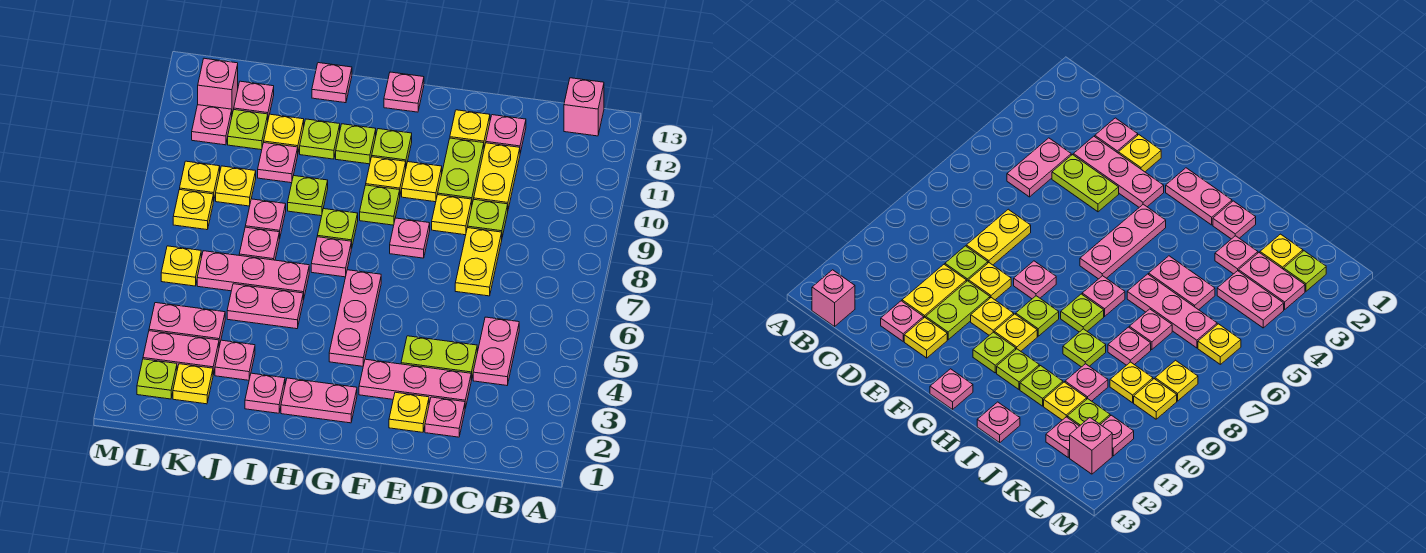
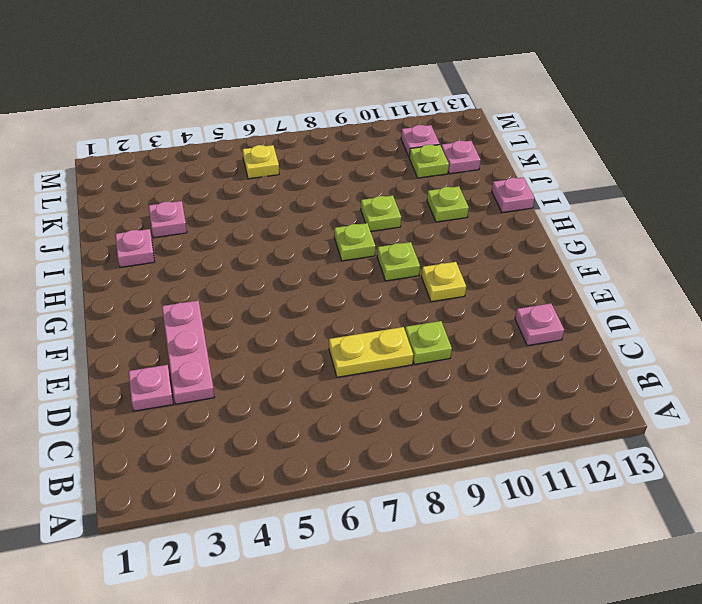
none -> pink brick B13 level 1
none -> pink plate C4:C5 level 1
none -> lime plate D4:E4 level 1
none -> yellow plate D10:D11 level 1

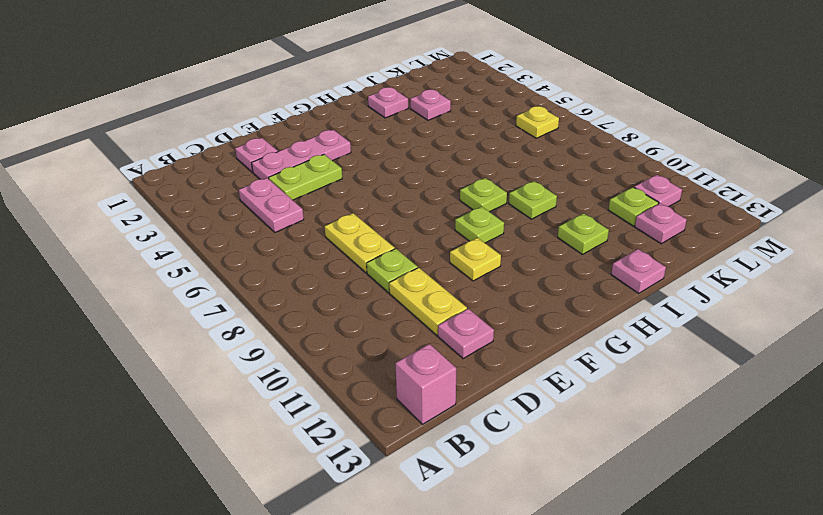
none -> yellow plate E2 level 1
none -> yellow plate E9 level 1
none -> lime plate E10:E11 level 1
none -> yellow plate E12 level 1

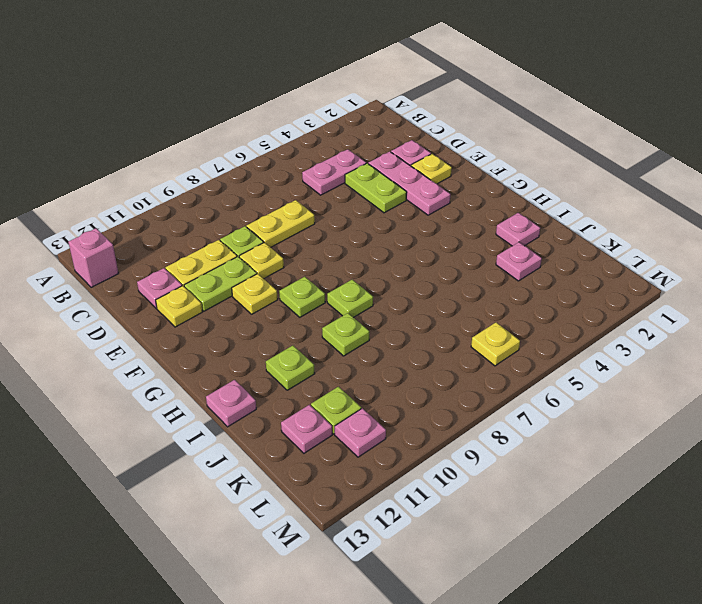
none -> pink plate F8 level 1
none -> pink plate G2:H2 level 1
none -> pink plate G4:G6 level 1
none -> yellow plate G10 level 1

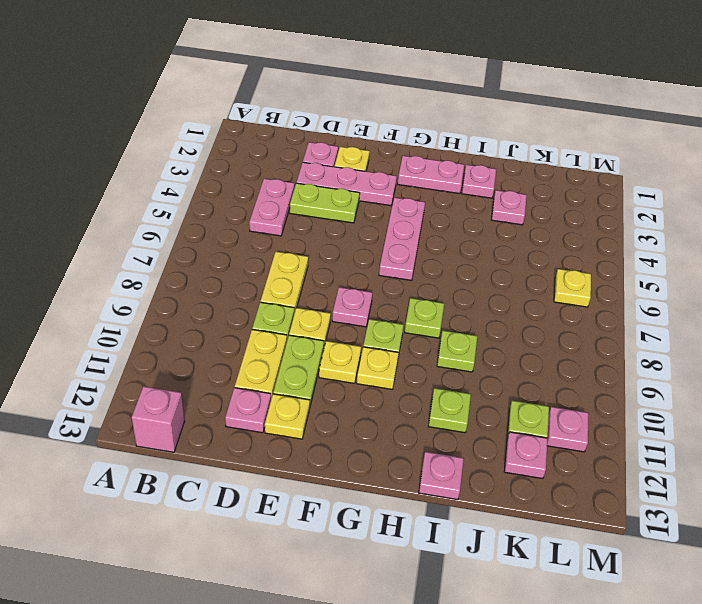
none -> lime plate G11 level 1
none -> pink plate G13 level 1
none -> pink plate H7 level 1
none -> lime plate H11 level 1

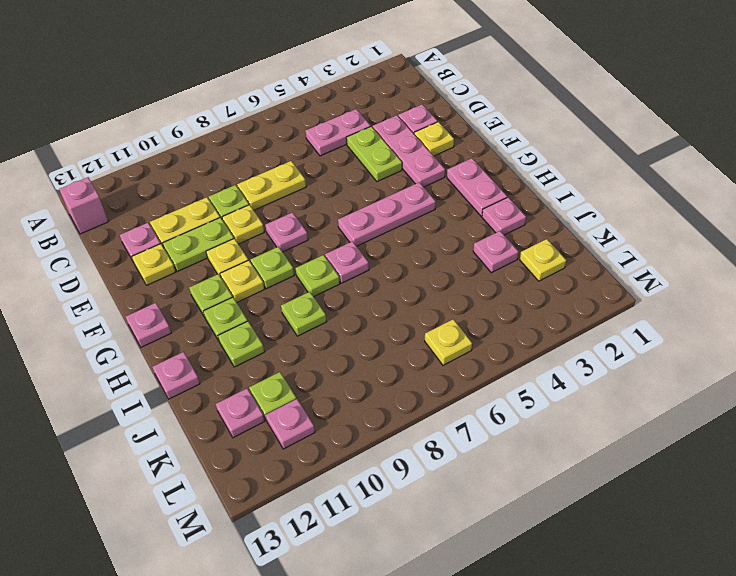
none -> pink plate I5:J5 level 1
none -> pink plate I6:K6 level 1
none -> pink plate J7 level 1
none -> pink plate J8 level 1

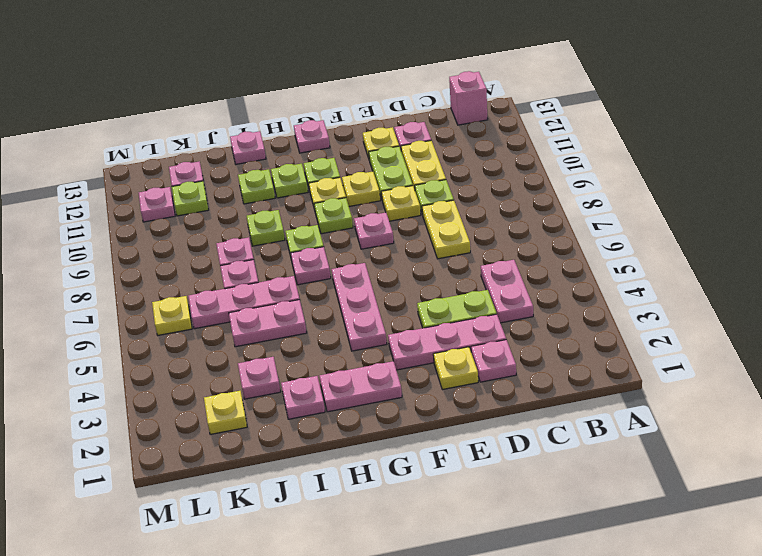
none -> pink plate J10 level 1
none -> yellow plate J11 level 1
none -> pink plate K3:L3 level 1
none -> pink plate K4:L4 level 1

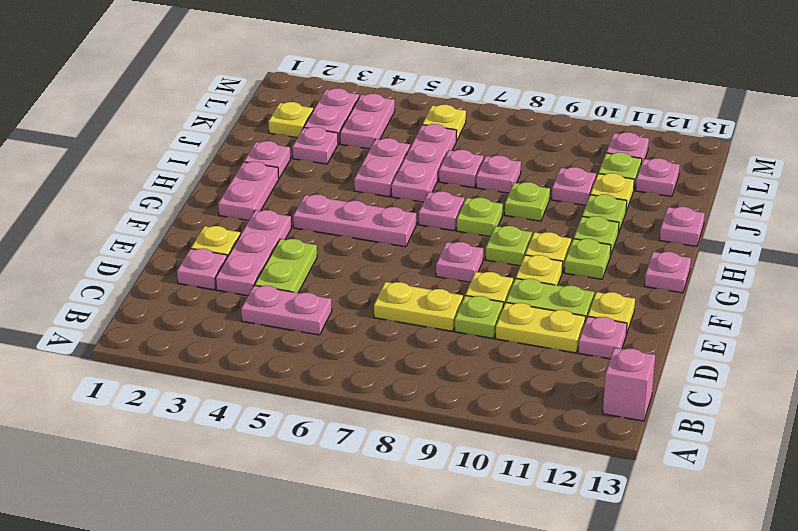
none -> yellow plate K9 level 1
none -> lime plate L2 level 1
none -> yellow plate L8 level 1
none -> yellow plate L9 level 1

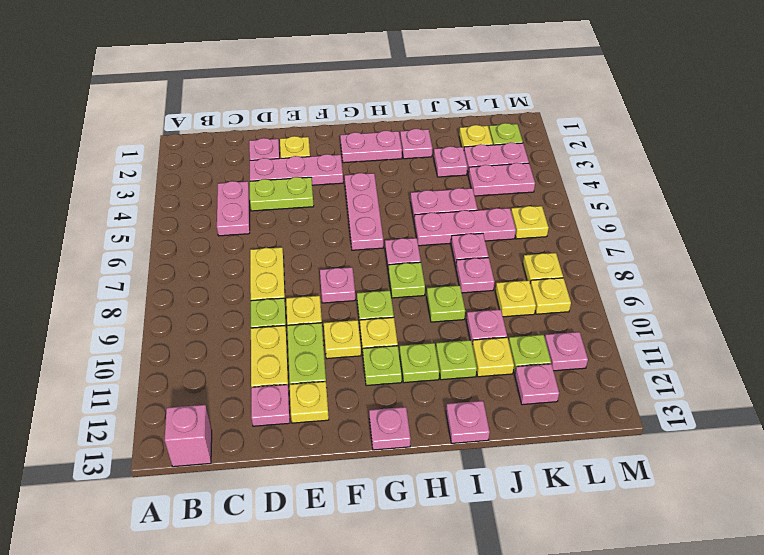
none -> pink brick L12 level 1

